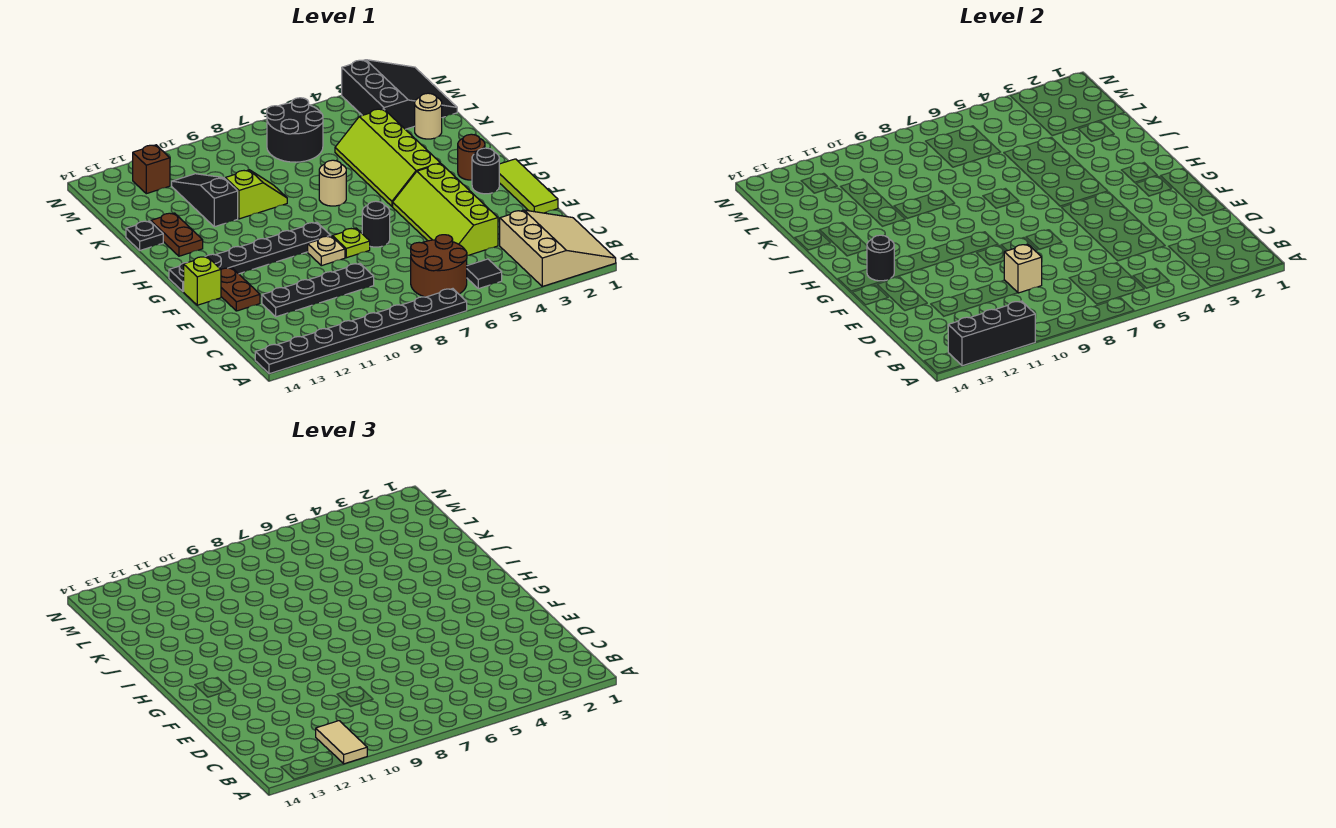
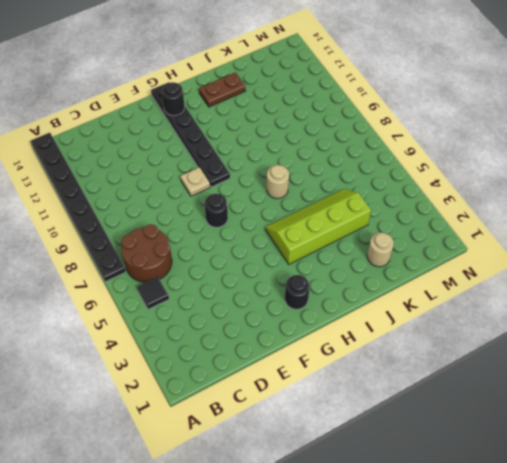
none -> tan slope A1:C3 level 1 top 3
none -> lime slope D4:G5 level 1 top 4
none -> black plate D9:D12 level 1

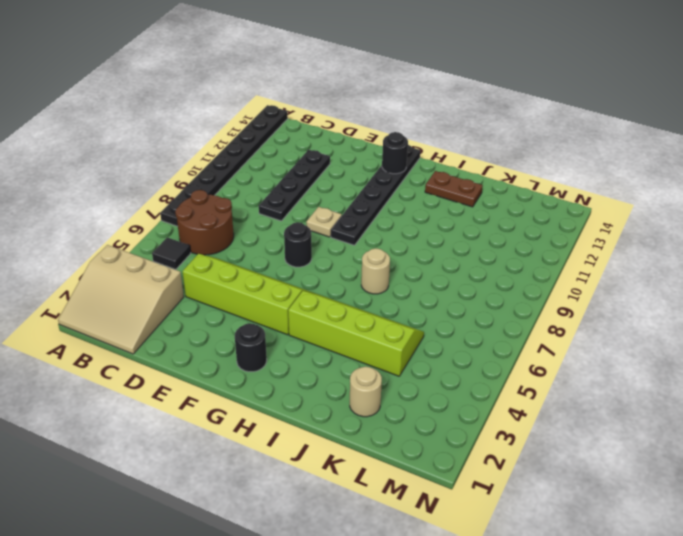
none -> lime tile E1:G1 level 1
none -> brown plate E13:F13 level 1
none -> lime plate F8 level 1

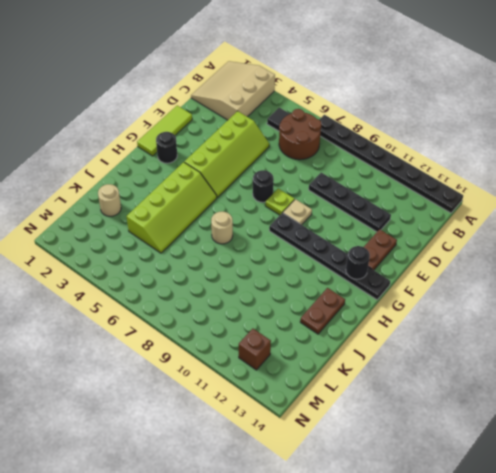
none -> lime brick F14 level 1
none -> brown round brick H2 level 1
none -> lime slope J9:J10 level 1 top 10

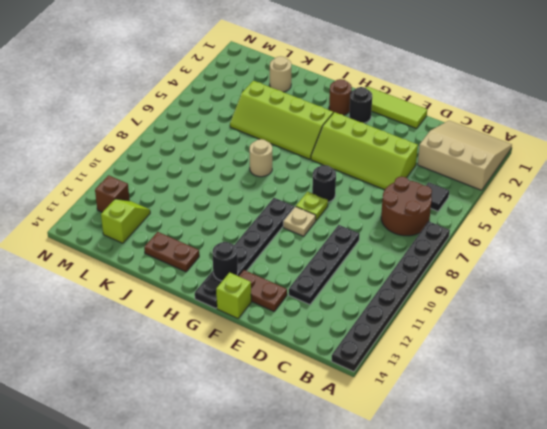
lime slope L12:L13 level 1 top 13 -> lime slope J9:J10 level 1 top 10
none -> black slope J11:L11 level 1 top J
none -> black plate J14 level 1
none -> black slope L1:N3 level 1 top 3

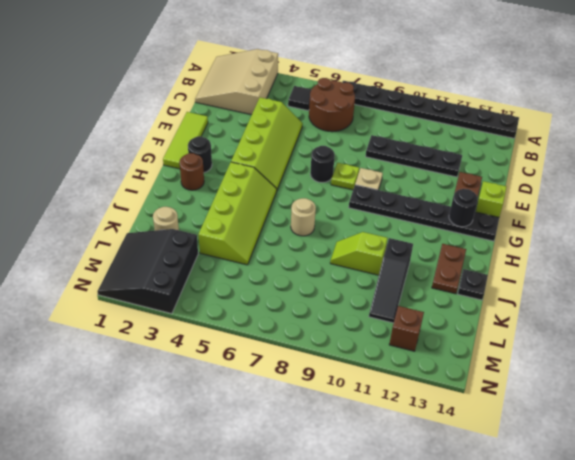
none -> black round brick L6:M7 level 1
none -> black brick A11:A13 level 2
none -> tan brick D9 level 2

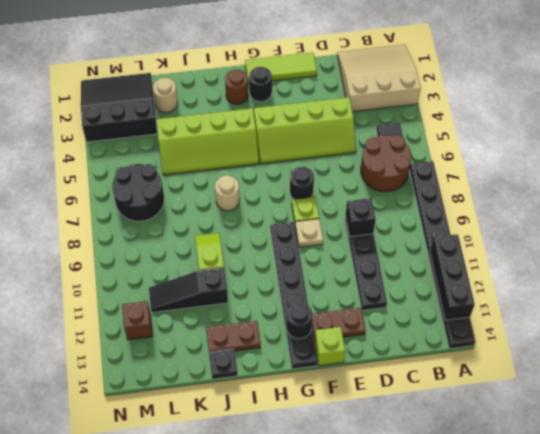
black brick D9 level 2 -> tan brick D9 level 2
none -> tan tile A11:B11 level 3

